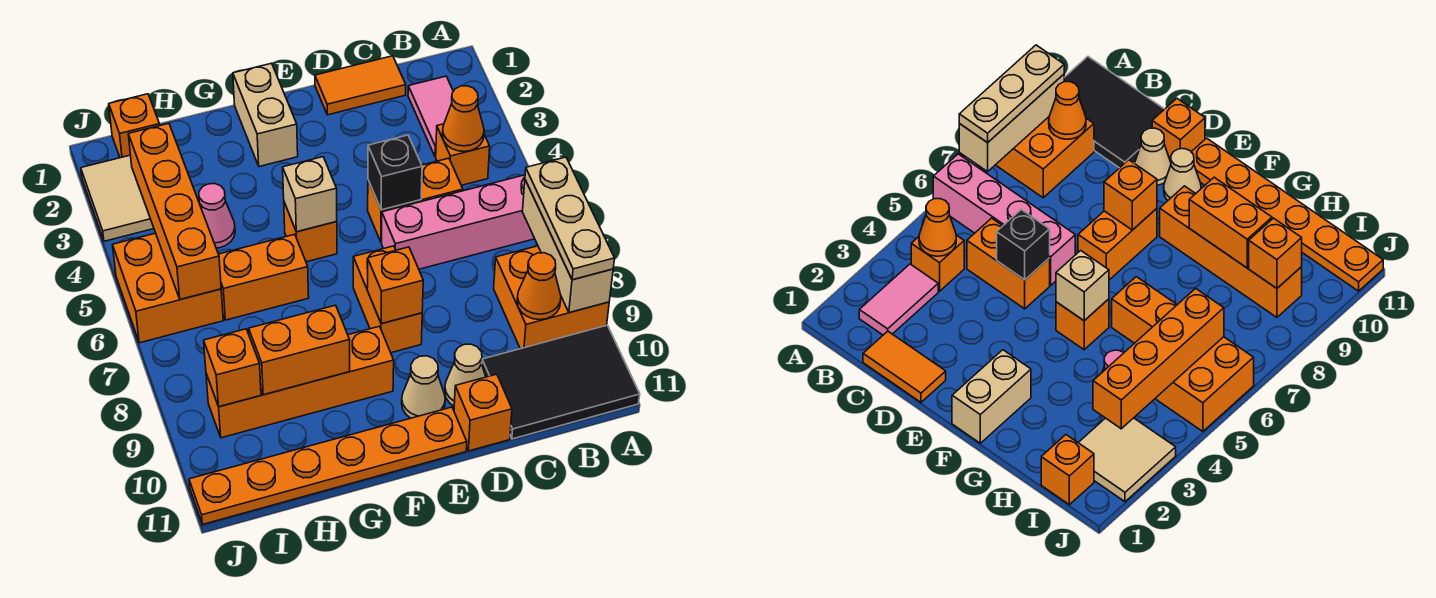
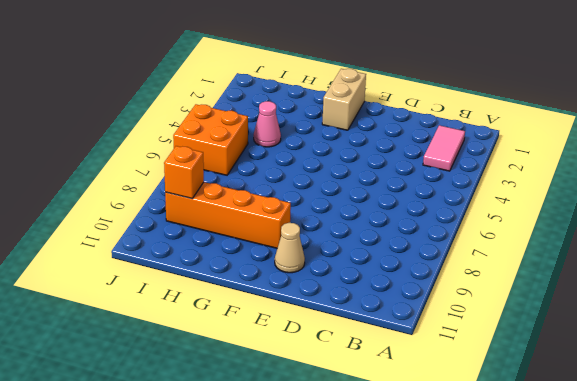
none -> pink brick A6:D6 level 1
none -> orange brick A8:B9 level 1
none -> black tile A10:C11 level 1
none -> orange brick B4 level 1

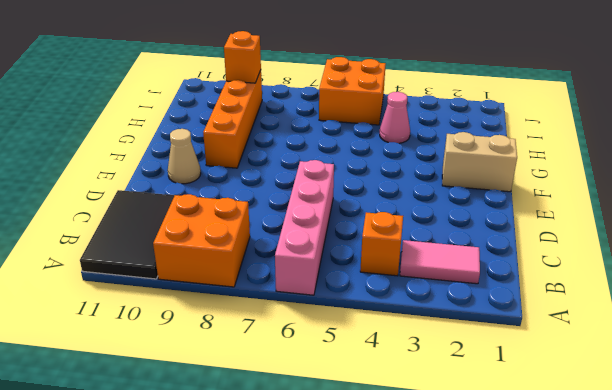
none -> orange tile C1:D1 level 1
none -> orange brick C5:D5 level 1
none -> tan cone D10 level 1
none -> orange brick D11 level 1

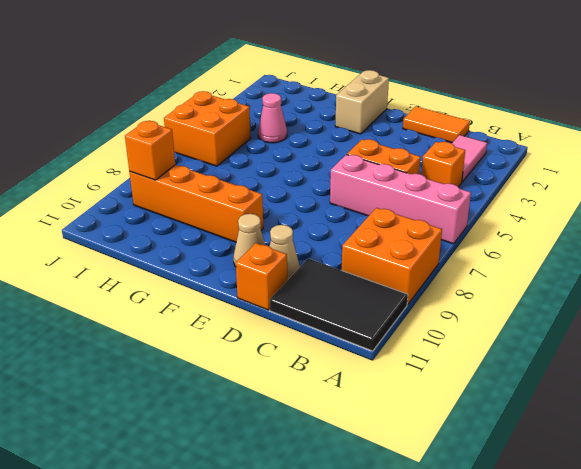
none -> orange brick E7:E8 level 1
none -> orange plate E11:J11 level 1
none -> orange brick F5 level 1
none -> orange brick G6:H6 level 1

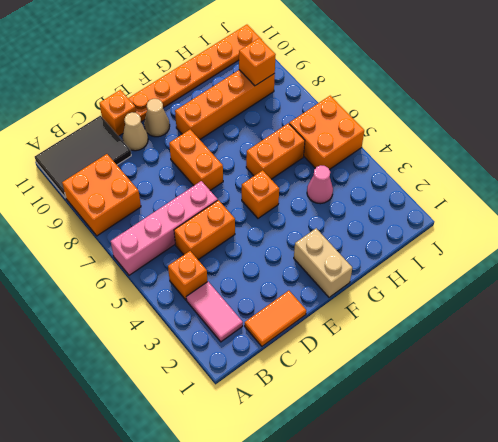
none -> orange brick I1 level 1
none -> tan tile I2:J3 level 1
none -> tan brick A7:A9 level 2
none -> orange cone B4 level 2

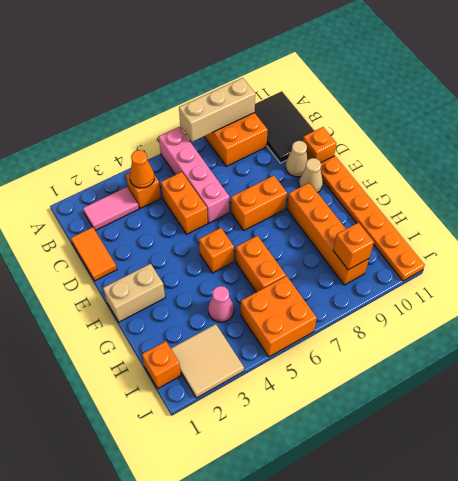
none -> orange cone B9 level 2
none -> black brick D5 level 2
none -> orange brick E8 level 2
none -> tan brick F5 level 2

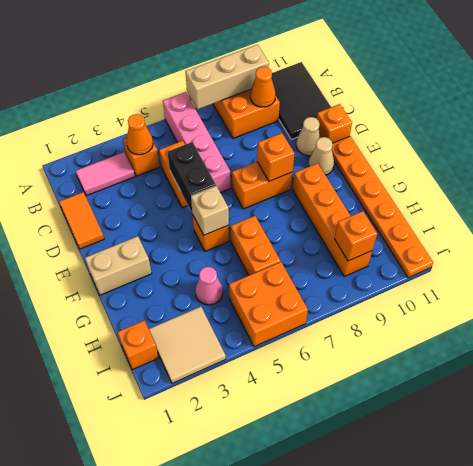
black brick D5:E5 level 2 -> black brick D5 level 2
none -> orange brick G9:H9 level 2
none -> orange brick I3:I6 level 2
none -> tan plate A7:A9 level 3

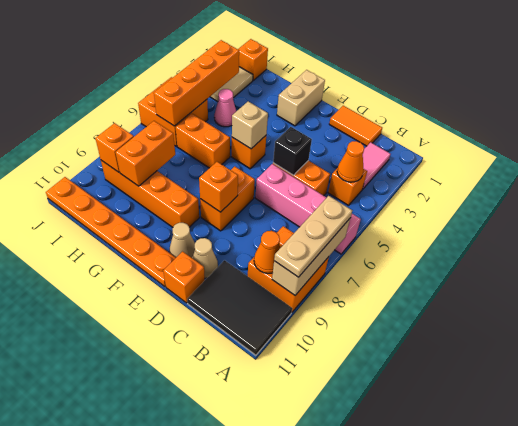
orange brick H8:H9 level 2 -> orange brick G9:H9 level 2

